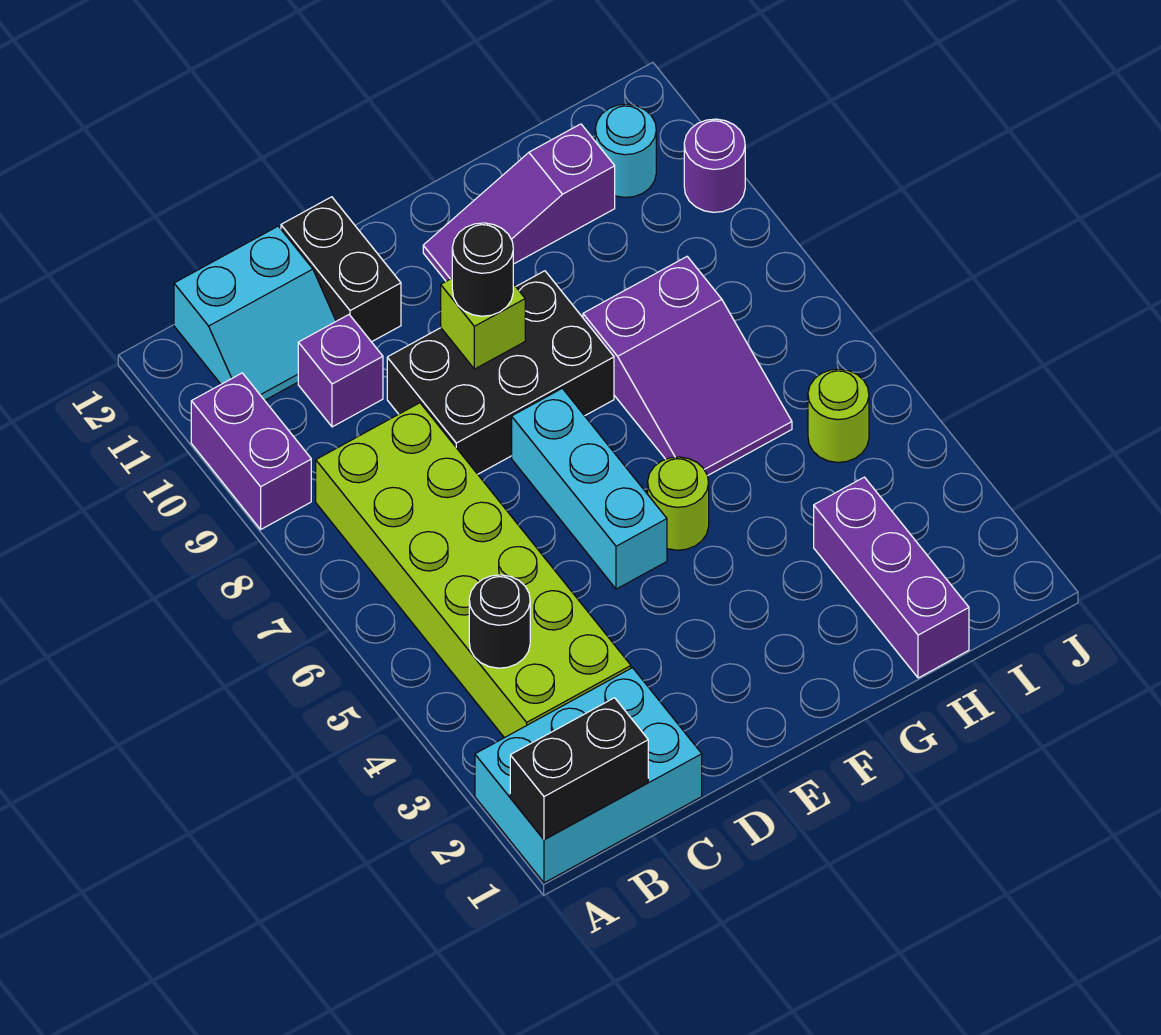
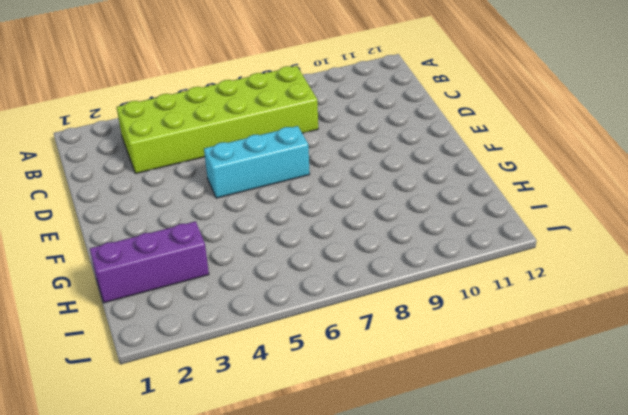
none -> cyan brick A1:C2 level 1
none -> purple brick A9:A10 level 1
none -> cyan slope B11:C12 level 1 top 12

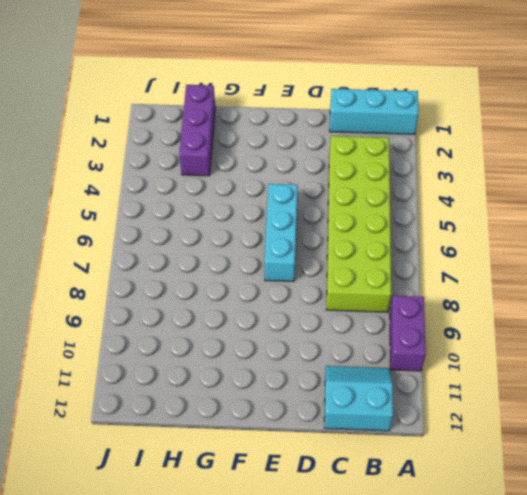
cyan brick A1:C1 level 1 -> cyan brick A1:C2 level 1
none -> purple brick C10 level 1
none -> black brick D8:F9 level 1
none -> black brick D11:D12 level 1

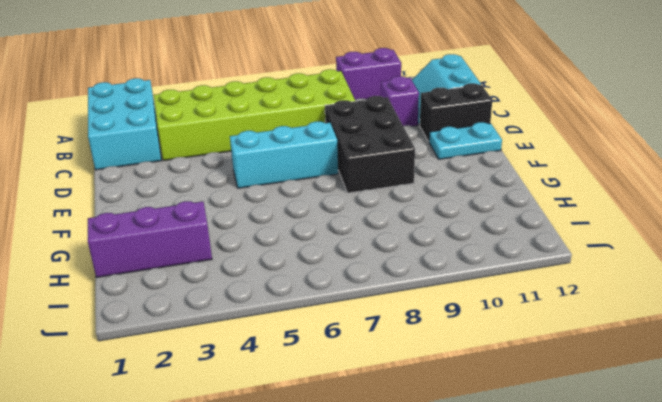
cyan plate E11:E12 level 1 -> none
none -> lime round brick F5 level 1
none -> purple slope F11:H11 level 1 top H
none -> purple slope G6:H8 level 1 top 8

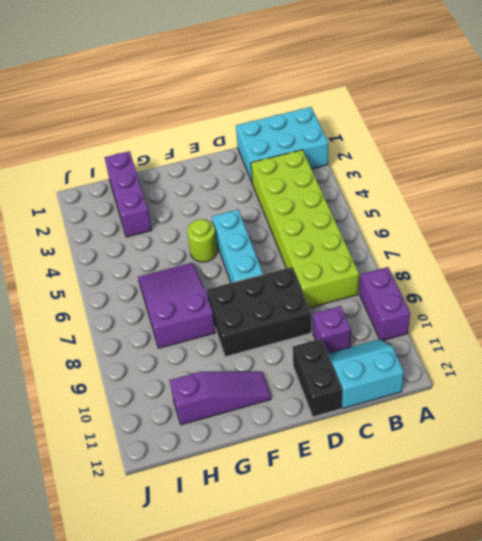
none -> lime round brick I5 level 1
none -> cyan round brick I11 level 1
none -> purple round brick J10 level 1

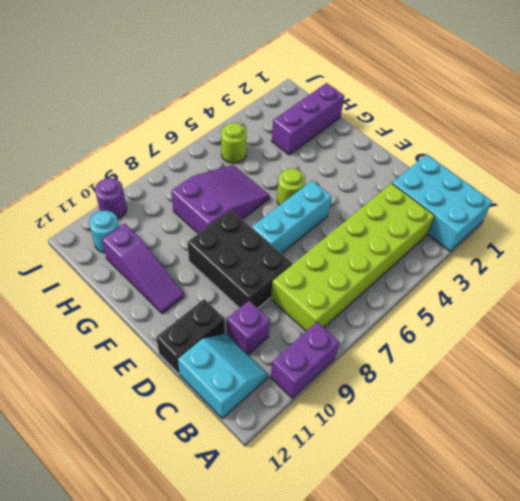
none -> black brick A1:B1 level 2
none -> black round brick B4 level 2
none -> lime brick E9 level 2

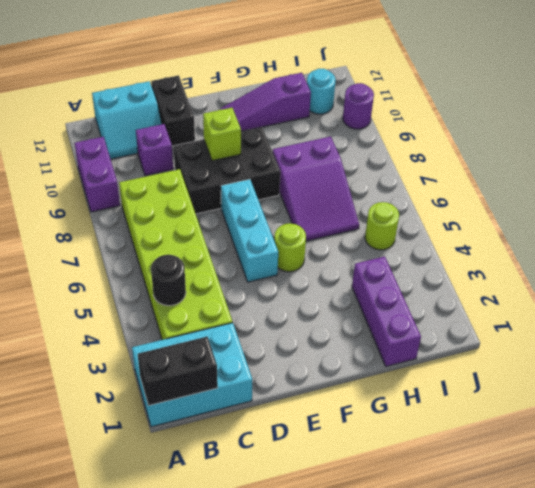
none -> black round brick E9 level 3

